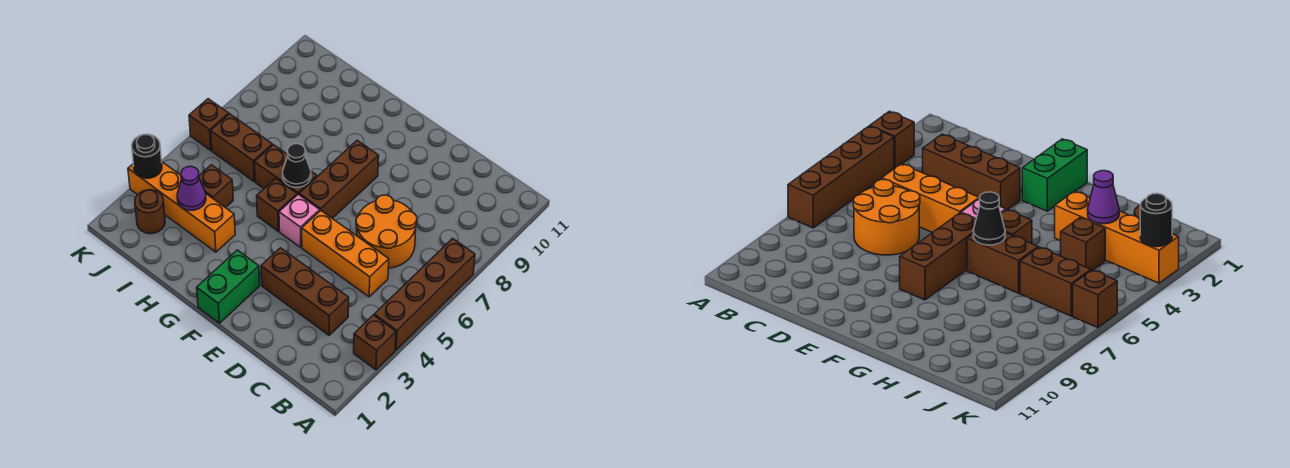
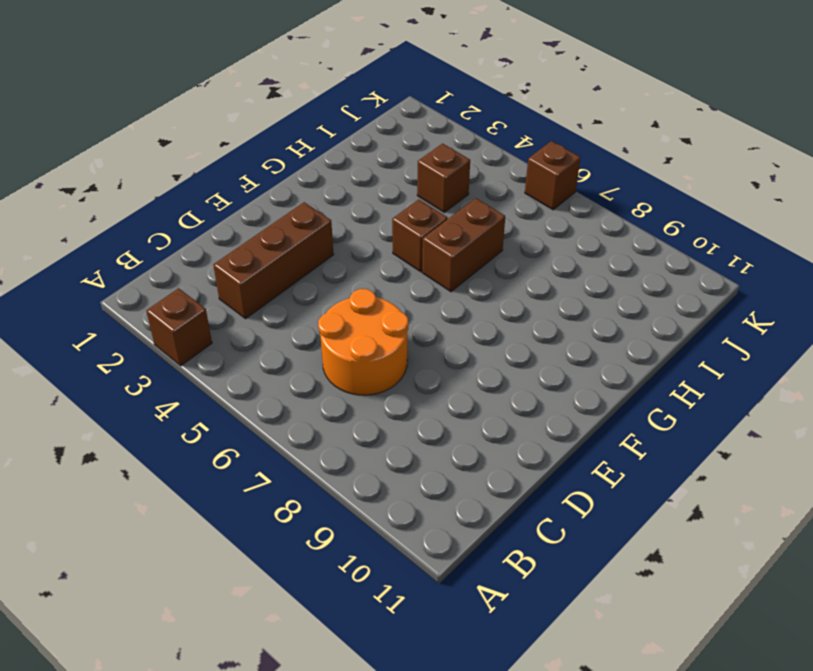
none -> brown brick A4:A7 level 1
none -> orange brick C5:E5 level 1
none -> green brick F1:F2 level 1

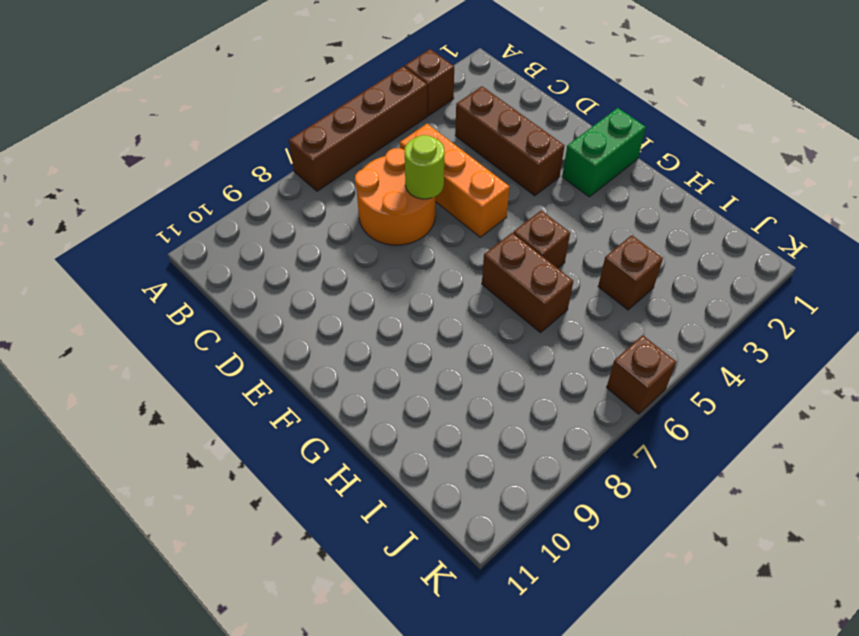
lime round brick D6 level 2 -> none
none -> pink brick F5 level 1
none -> brown brick F6:F8 level 1
none -> orange brick H3:K3 level 1

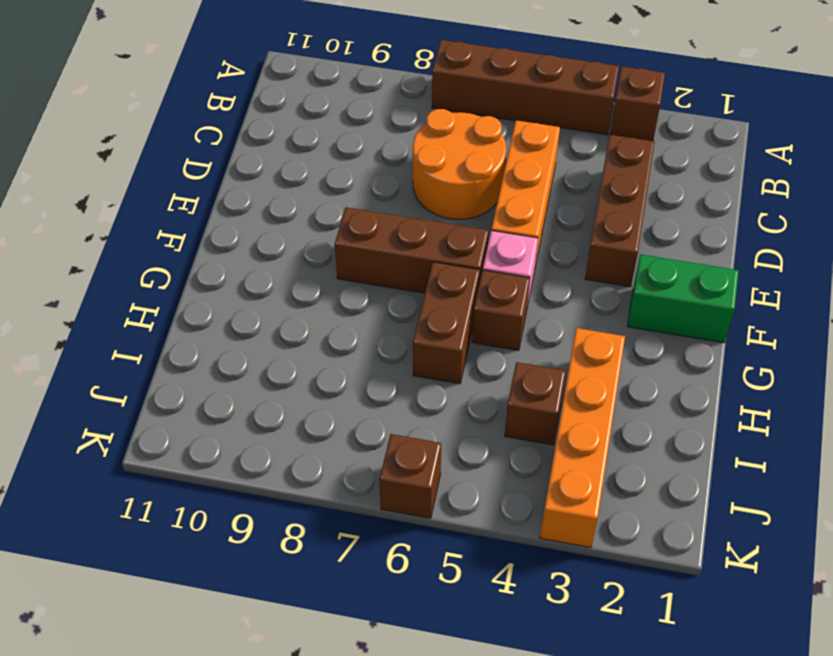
none -> brown brick I6:J6 level 1
none -> brown round brick J2 level 1
none -> black cone G6 level 2

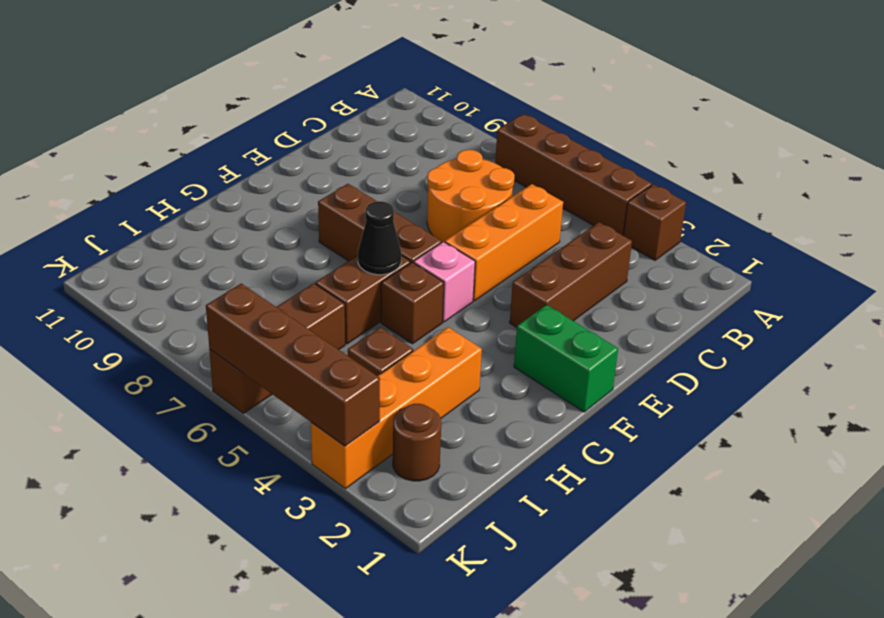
brown brick K3:K6 level 2 -> black round brick K3 level 2
none -> purple cone I3 level 2

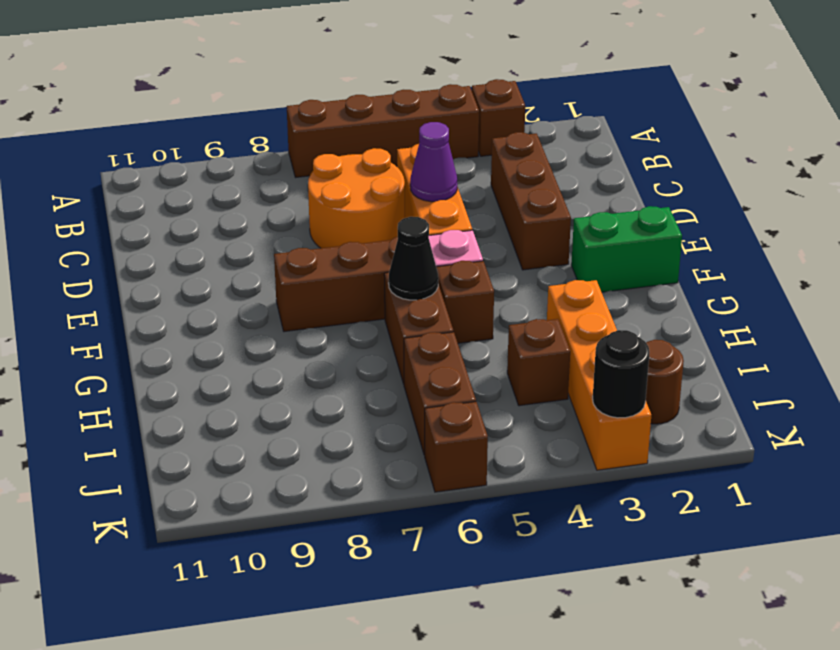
purple cone D5 level 2 -> purple cone I3 level 2

